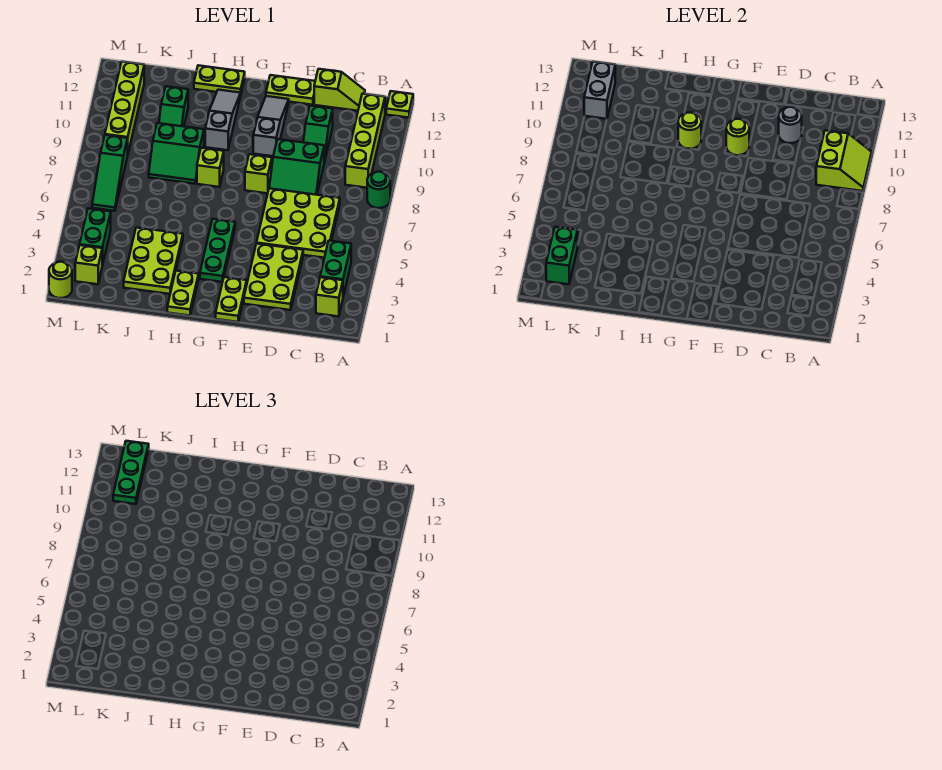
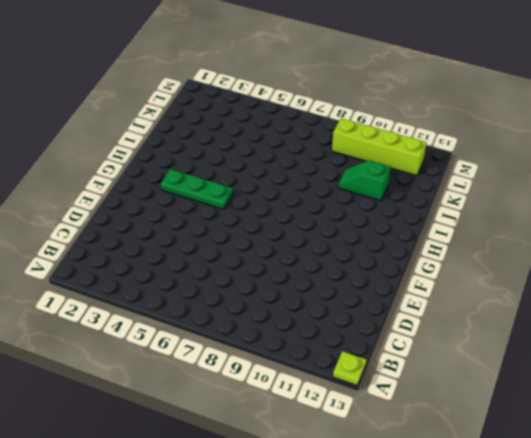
none -> green round brick A8 level 1
none -> lime brick B2 level 1
none -> green brick B3:B4 level 1
none -> lime brick B9:B12 level 1

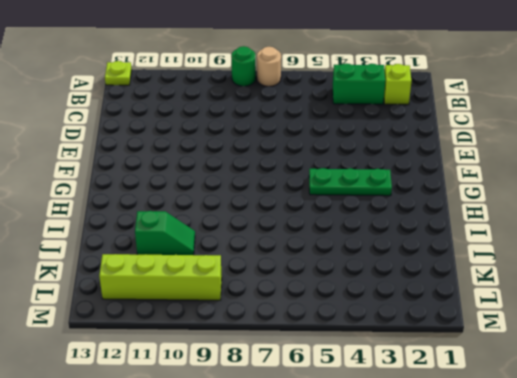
tan round brick A7 level 1 -> none
none -> lime brick B9:B12 level 1
none -> lime plate C5:E7 level 1
none -> lime slope C13:D13 level 1 top D
none -> lime plate D2:E4 level 1

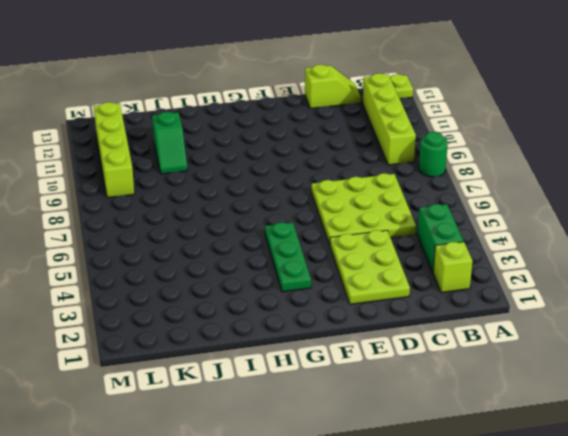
none -> green slope D8:E9 level 1 top 9
none -> green slope D10:D11 level 1 top 11
none -> lime plate E13:F13 level 1
none -> lime plate F1:F2 level 1

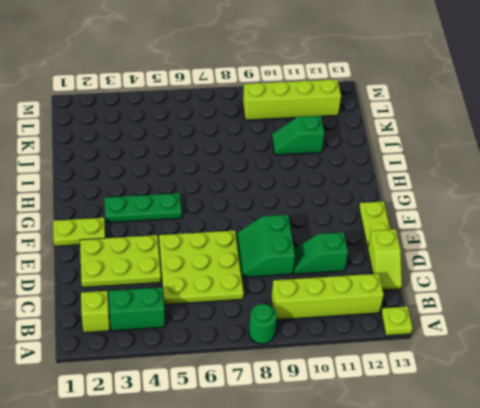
none -> lime brick F8 level 1
none -> grey slope F10:F12 level 1 top 10
none -> lime plate H1:H2 level 1
none -> lime brick H8 level 1

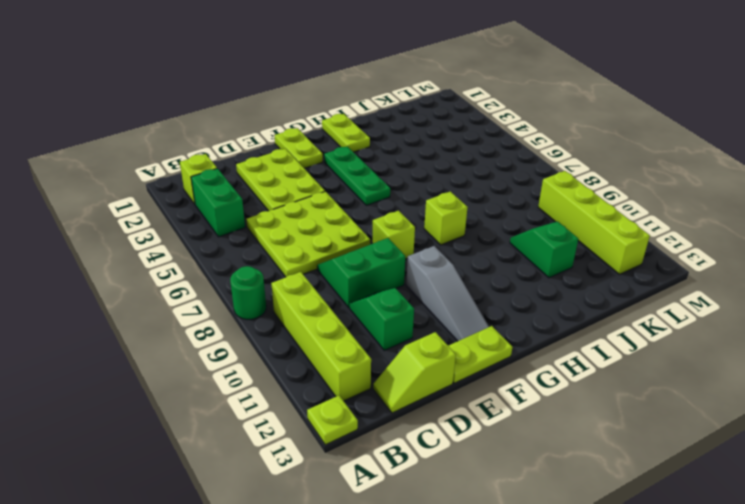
none -> grey slope H10:H12 level 1 top 10
none -> lime plate H13:I13 level 1
none -> lime plate I2:J4 level 1
none -> green slope I8:J9 level 1 top 9

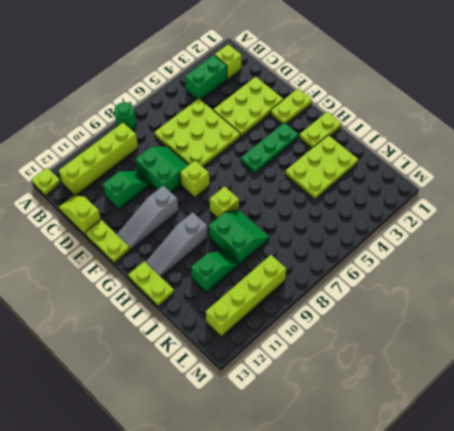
none -> lime brick L2 level 1
none -> green brick L3:L4 level 1
none -> green slope L6:L8 level 1 top 8
none -> lime round brick M1 level 1

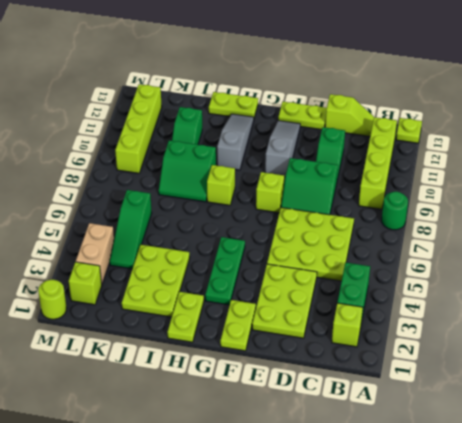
green slope K4:K6 level 1 top 6 -> green slope L6:L8 level 1 top 8
tan brick L3:L4 level 1 -> green brick L3:L4 level 1
none -> lime slope A9:B10 level 2 top B
none -> grey round brick D11 level 2
none -> lime round brick F10 level 2
none -> lime round brick H10 level 2

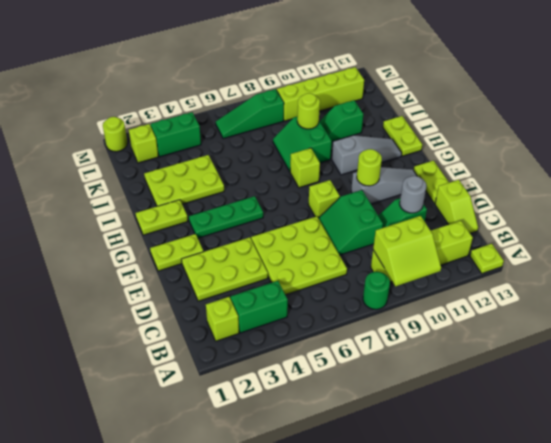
lime round brick J9 level 2 -> lime round brick H10 level 2
none -> green brick L2:L3 level 2
none -> grey brick L11:L12 level 2
none -> green plate L11:L13 level 3

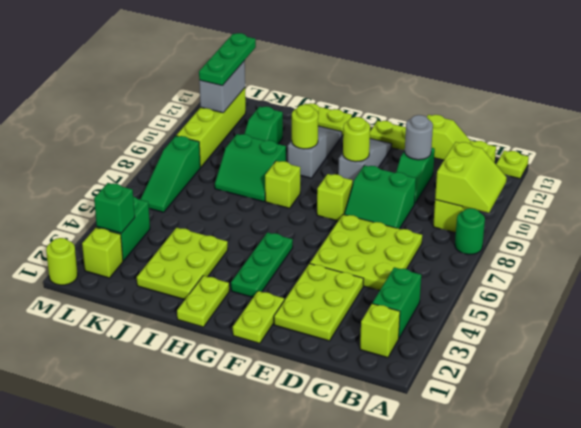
green brick L3 level 2 -> green brick L2:L3 level 2

